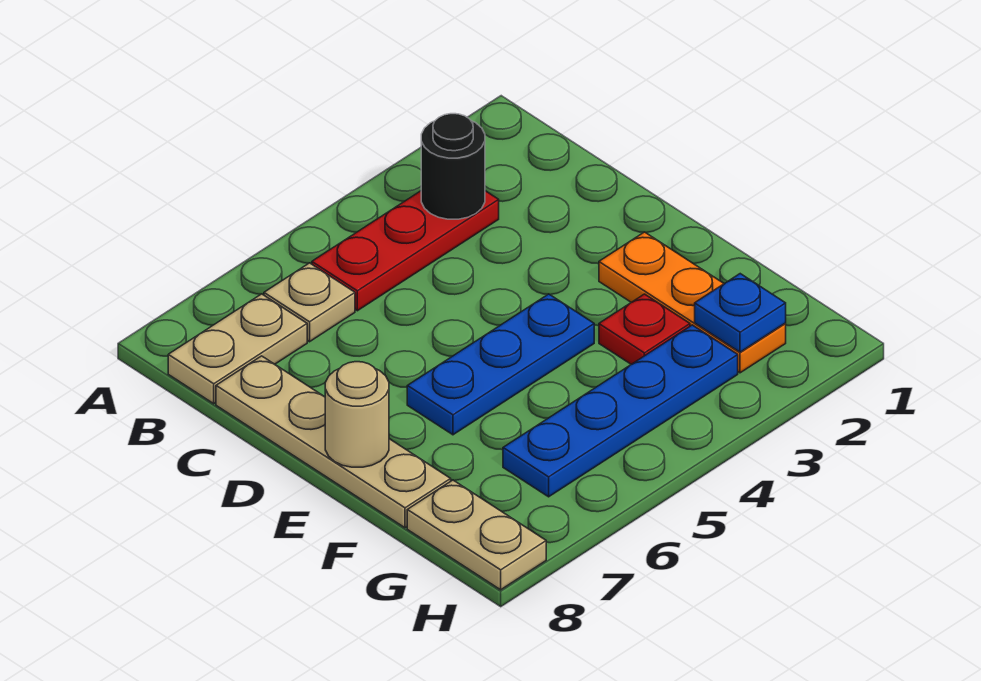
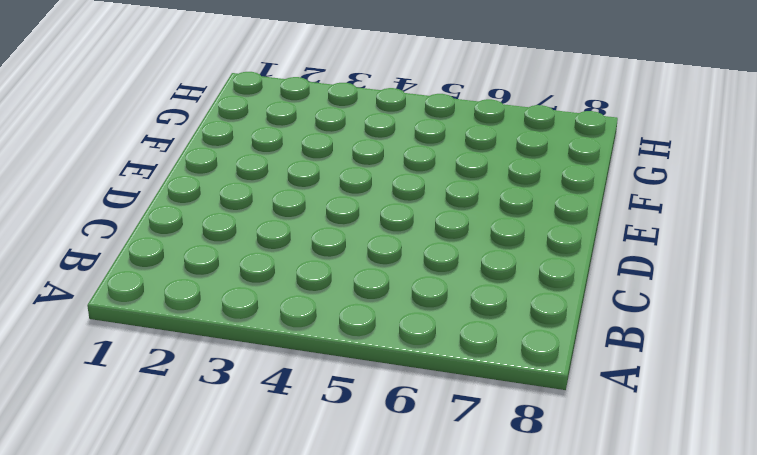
none -> red plate B3:B5 level 1
none -> tan plate B6 level 1
none -> tan plate B7:B8 level 1

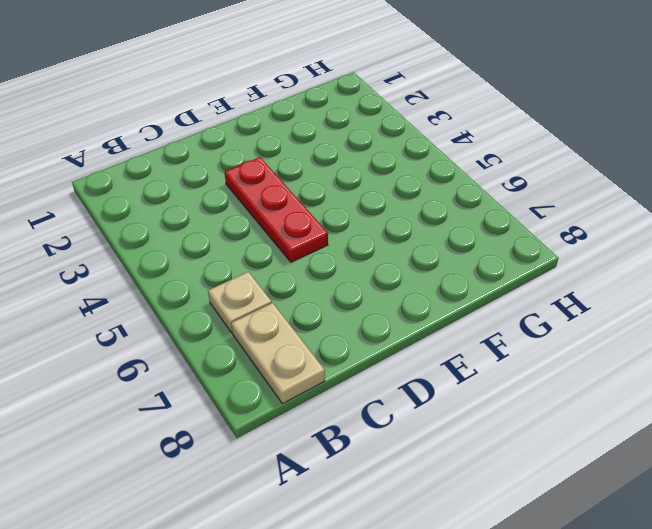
red plate D3:D5 level 1 -> red plate B3:B5 level 1
none -> tan plate C8:F8 level 1
none -> orange plate E2:G2 level 1
none -> blue plate E4:E6 level 1

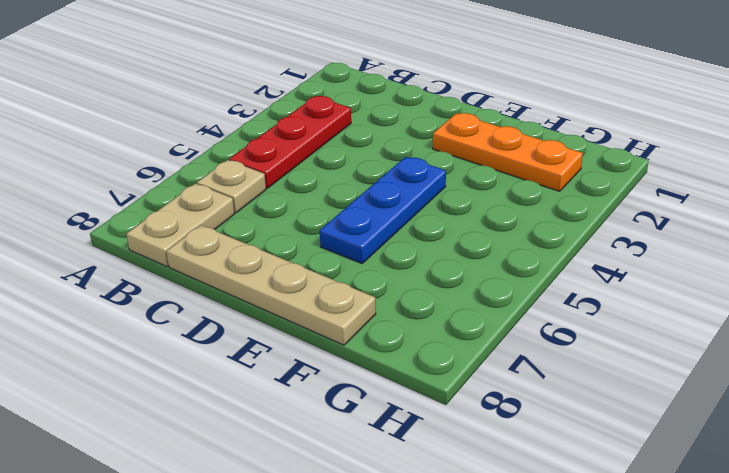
none -> red plate F3 level 1
none -> blue plate G3:G6 level 1
none -> tan plate G8:H8 level 1

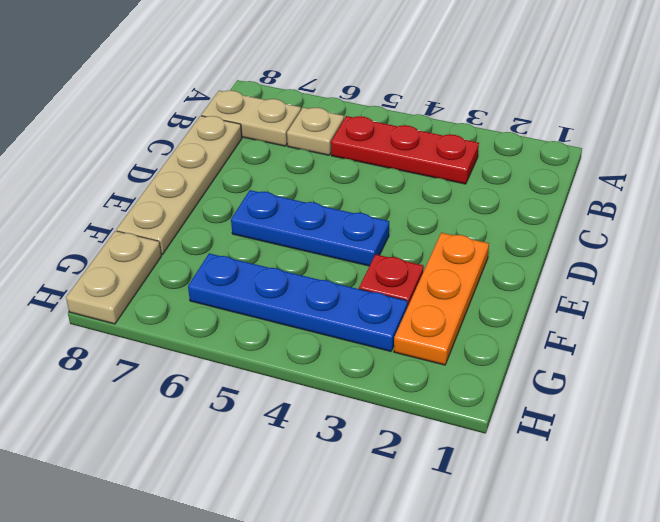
none -> black round brick B3 level 2
none -> tan round brick E8 level 2
none -> blue plate G2 level 2

